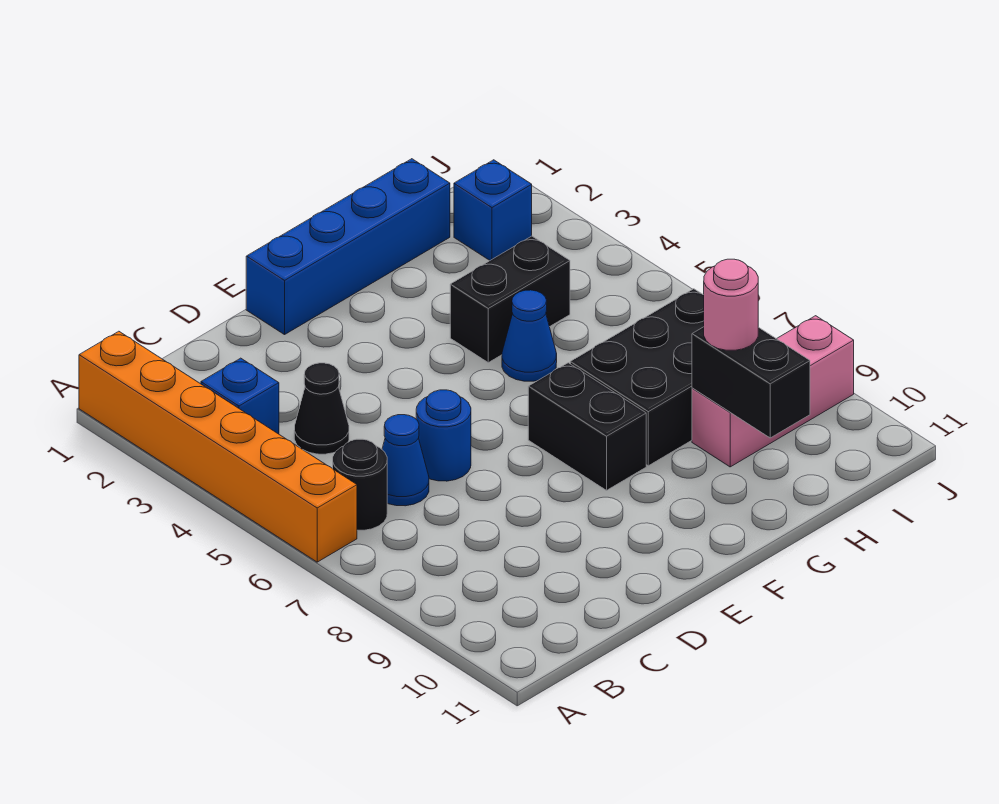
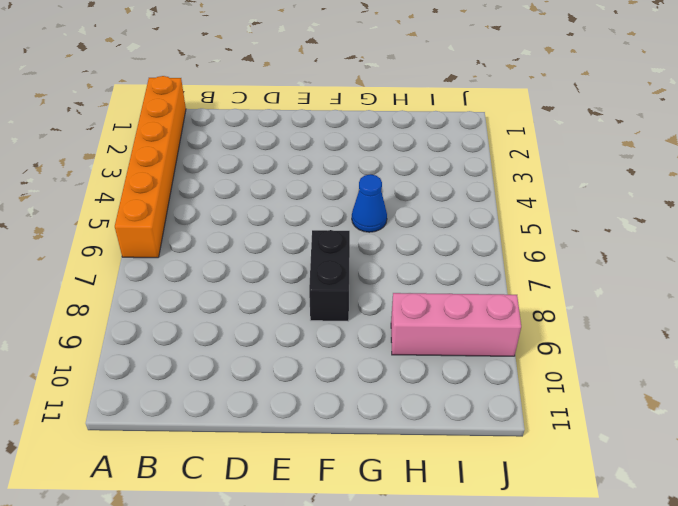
none -> blue brick B3 level 1
none -> black round brick B6 level 1
none -> black cone C4 level 1

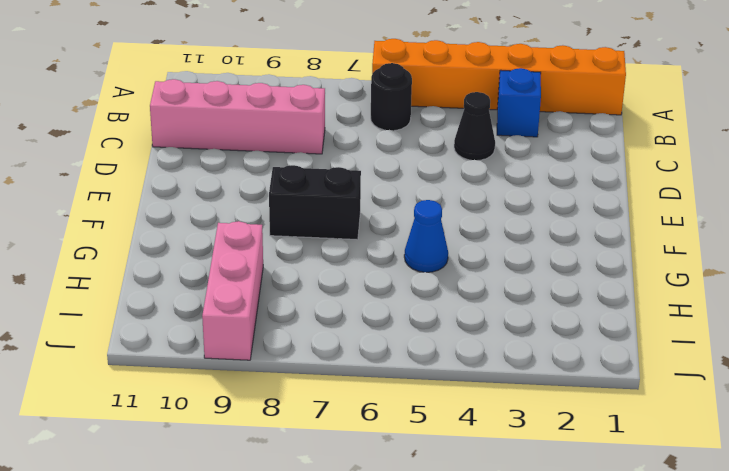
pink brick C8:C11 level 1 -> none
none -> blue cone C6 level 1
none -> blue round brick D6 level 1
none -> blue brick E1:H1 level 1

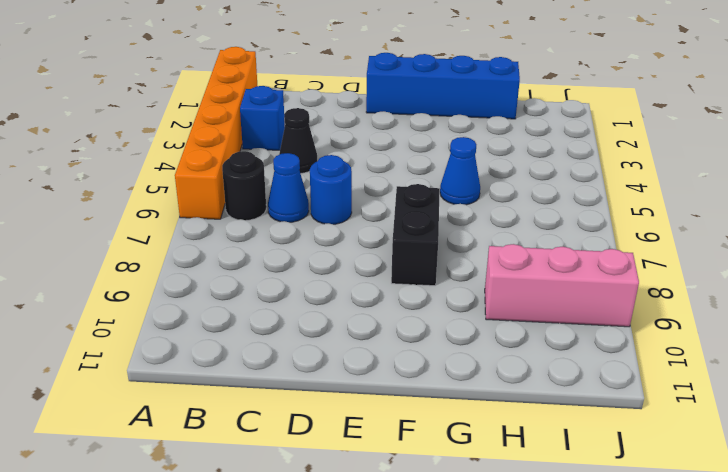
none -> black brick G4:H4 level 1
none -> black brick G7:I8 level 1
none -> blue brick I2 level 1

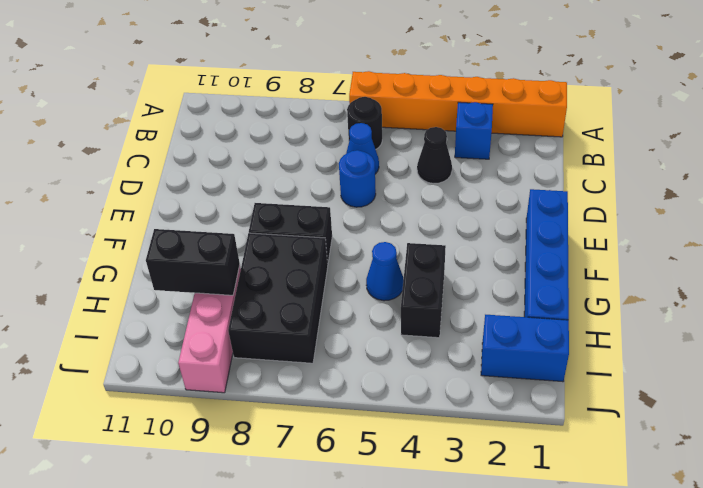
blue brick I1:I2 level 1 -> blue brick I2 level 1
none -> pink round brick H9 level 3

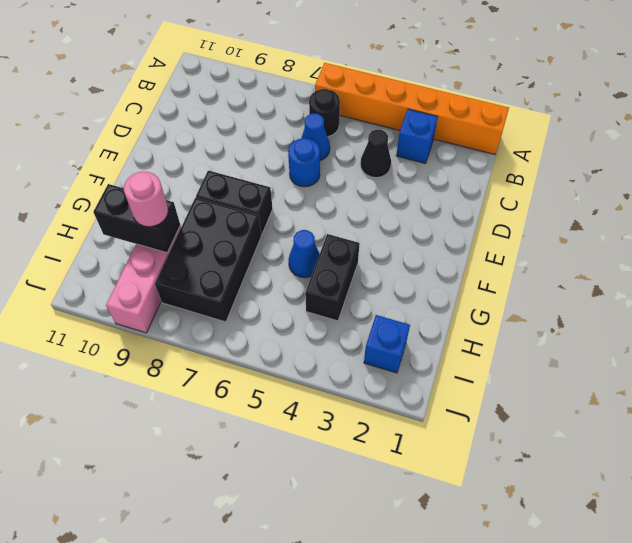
none -> blue brick E1:H1 level 1

